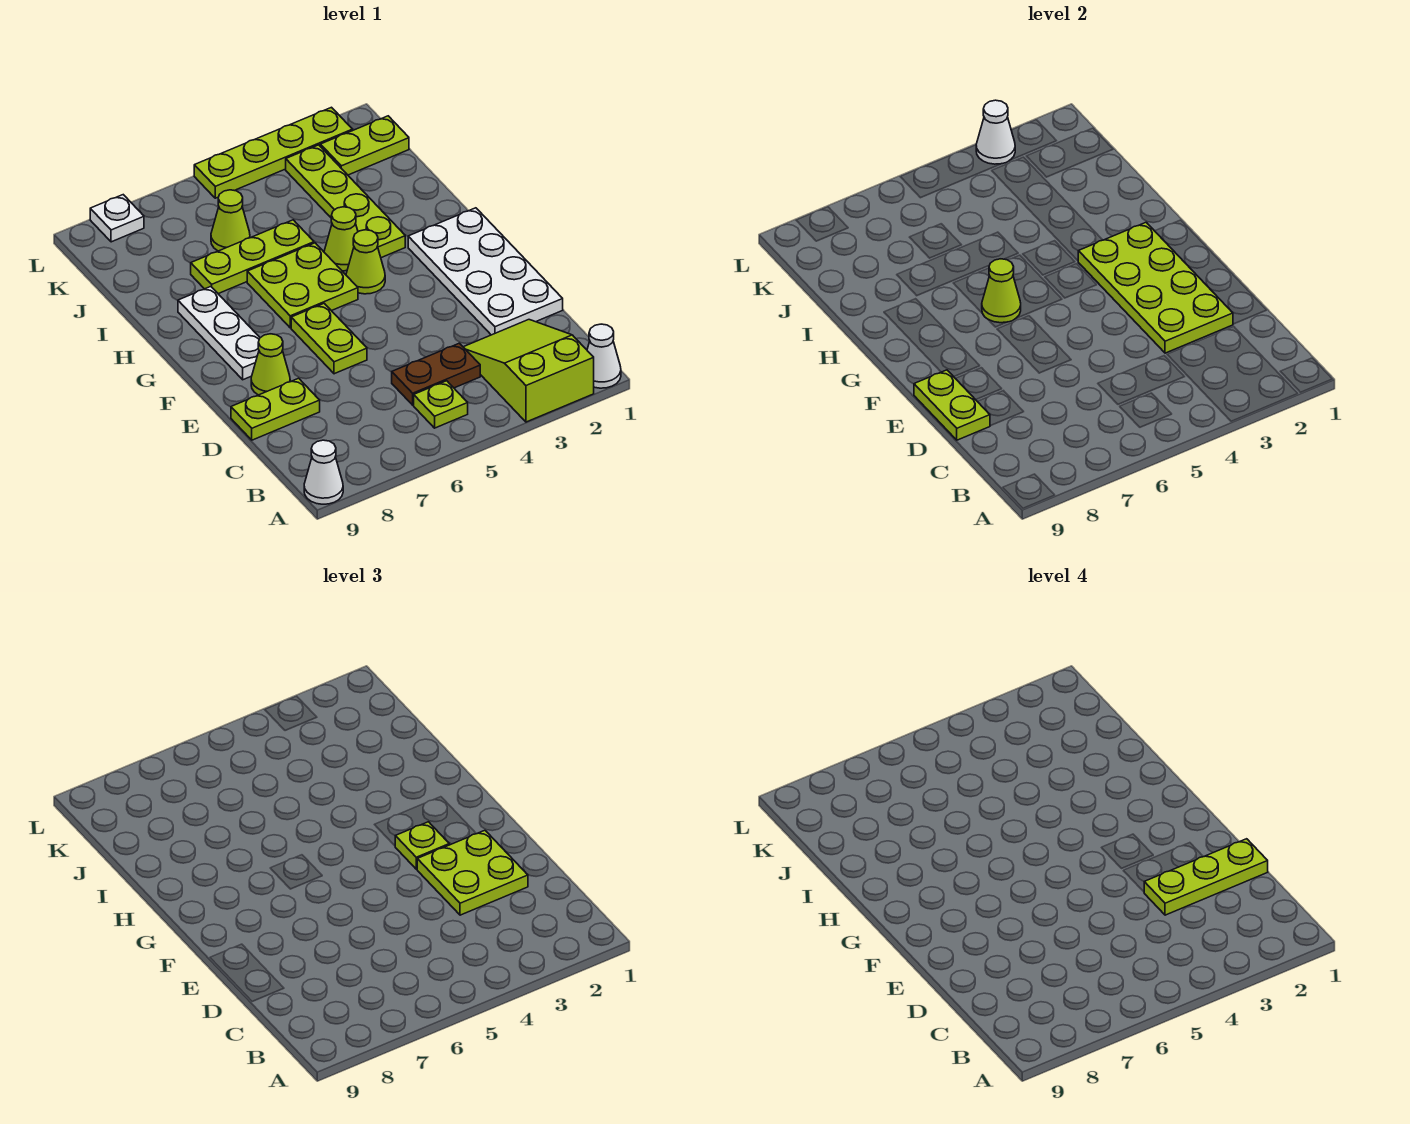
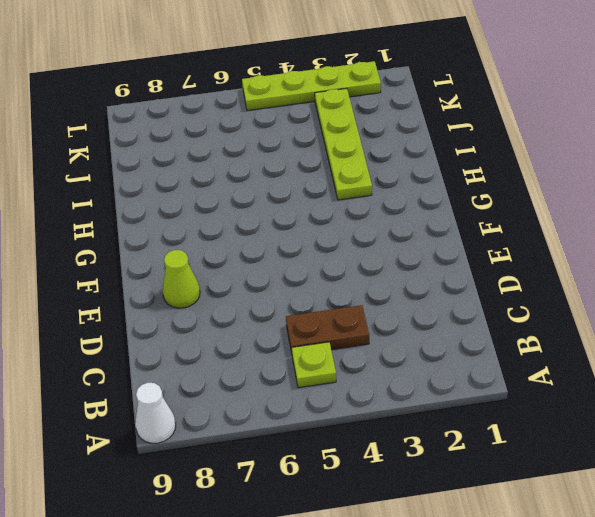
none -> white cone A1 level 1
none -> lime slope A2:C3 level 1 top A
none -> white plate D1:G2 level 1

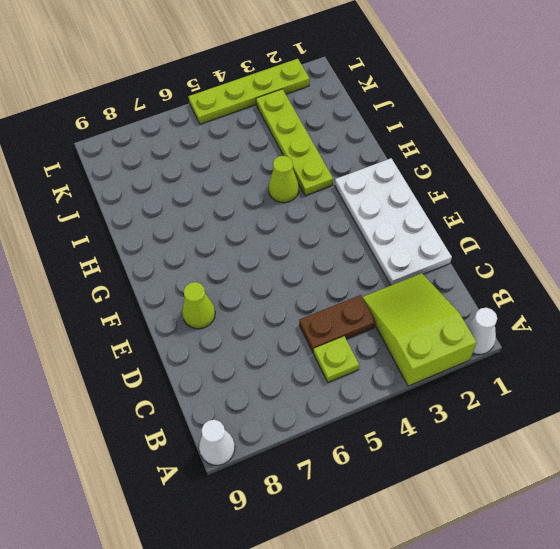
none -> lime plate D8:D9 level 1
none -> lime plate E6:F6 level 1
none -> white plate F8:H8 level 1

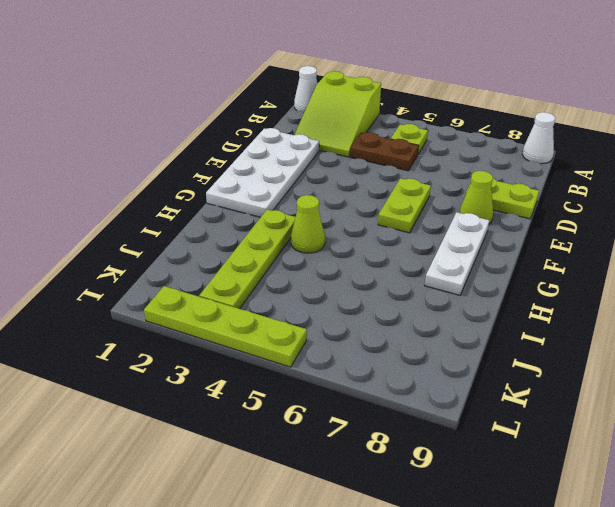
none -> lime cone G4 level 1
none -> lime plate G5:H6 level 1
none -> lime plate I5:I7 level 1

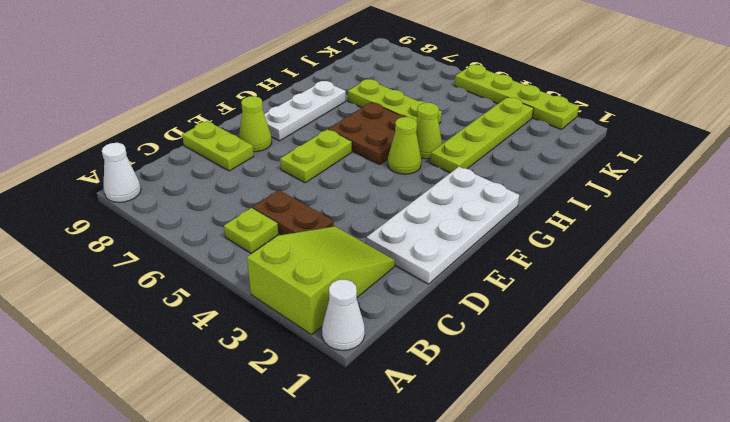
brown plate G5:H6 level 1 -> lime plate G5:H6 level 1
none -> lime cone J6 level 1
none -> lime plate K1:K2 level 1
none -> white plate L8 level 1

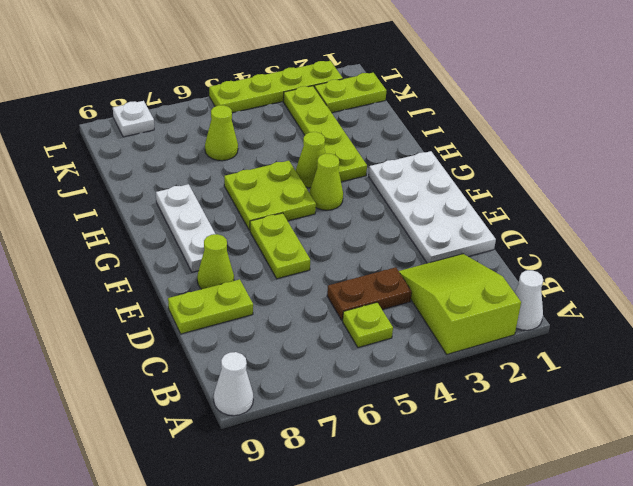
none -> lime plate I5:I7 level 1
none -> lime plate D2:G3 level 2
none -> lime plate D9:E9 level 2

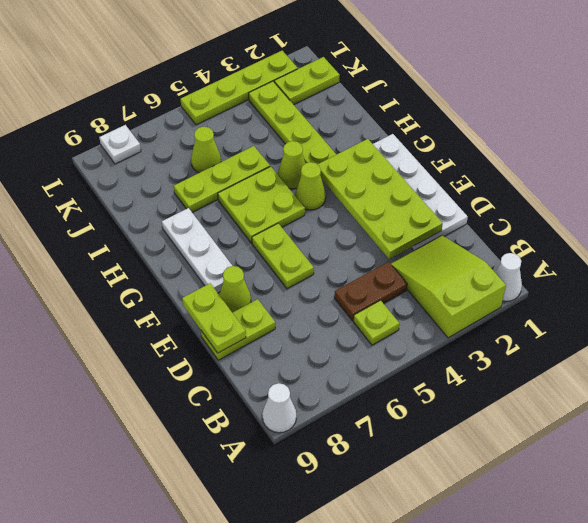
none -> lime cone G6 level 2
none -> white cone L3 level 2
none -> lime plate D2:E3 level 3

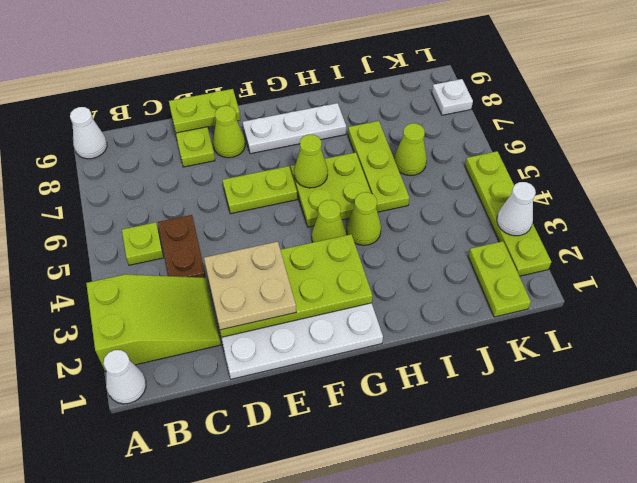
tan plate D2:E3 level 3 -> lime plate D2:E3 level 3
none -> lime plate H3:K3 level 1
none -> lime plate F3 level 3
none -> lime plate D1:D3 level 4

